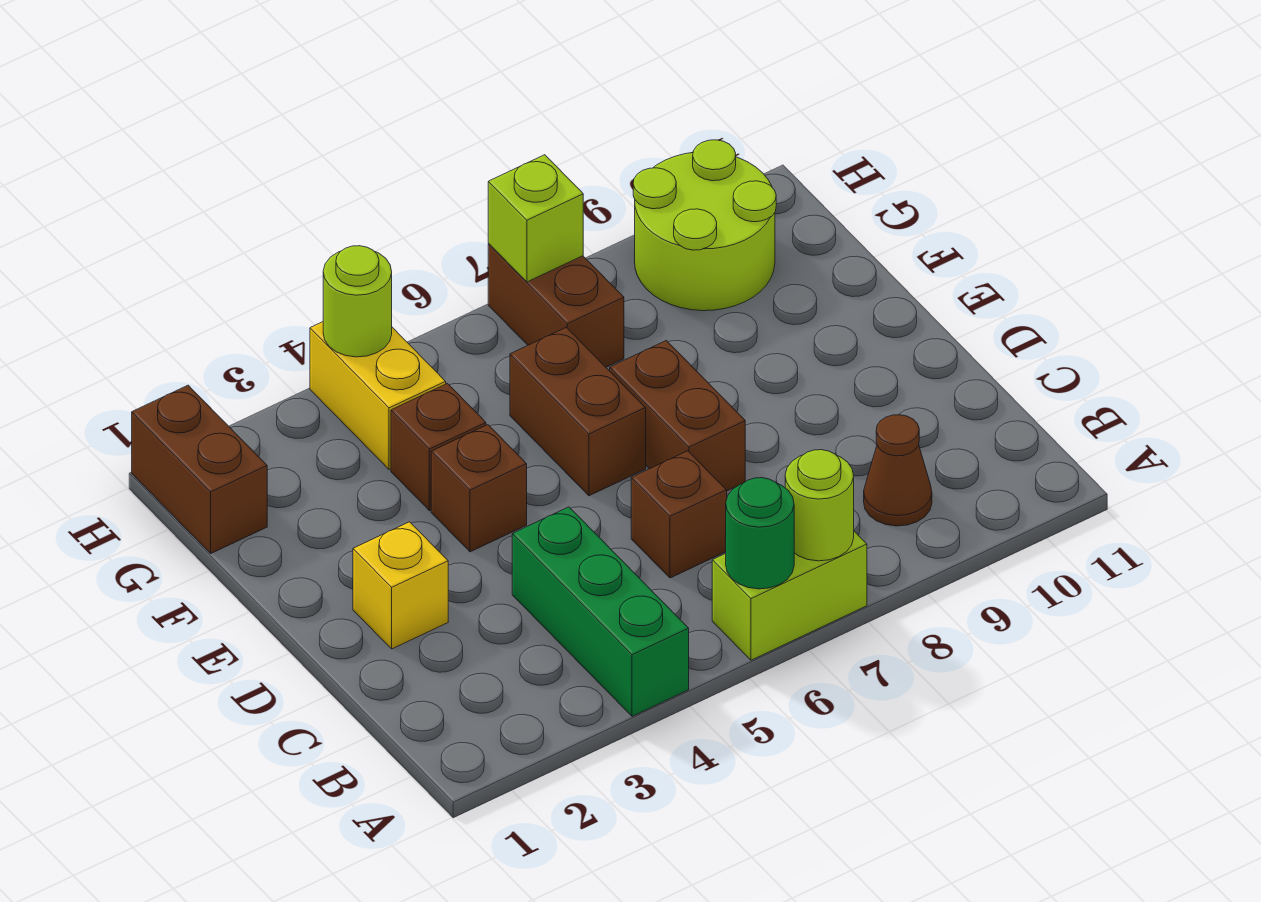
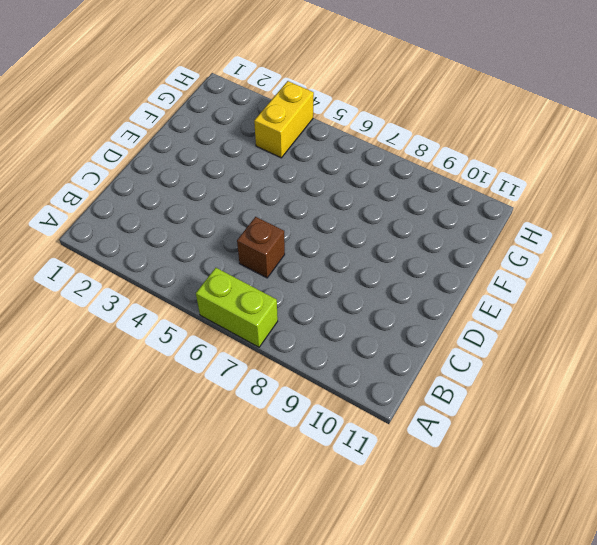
none -> green brick A4:C4 level 1
none -> brown cone B9 level 1
none -> yellow brick D2 level 1

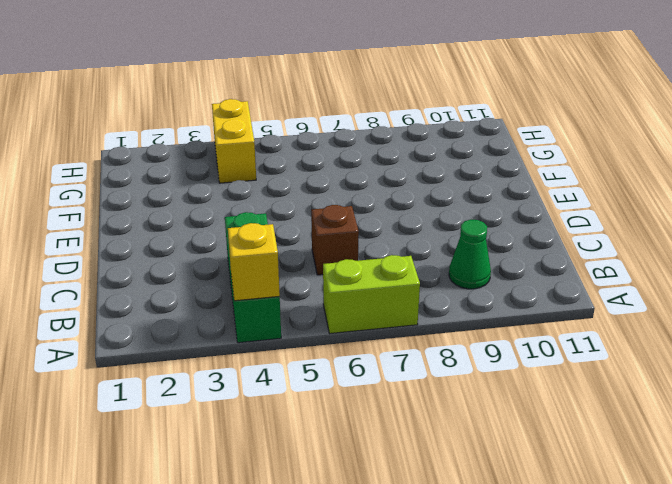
yellow brick A4 level 2 -> yellow brick D2 level 1
green cone B9 level 1 -> brown cone B9 level 1
none -> brown brick D7:E7 level 1
none -> brown brick E4 level 1
none -> brown brick E6:F6 level 1

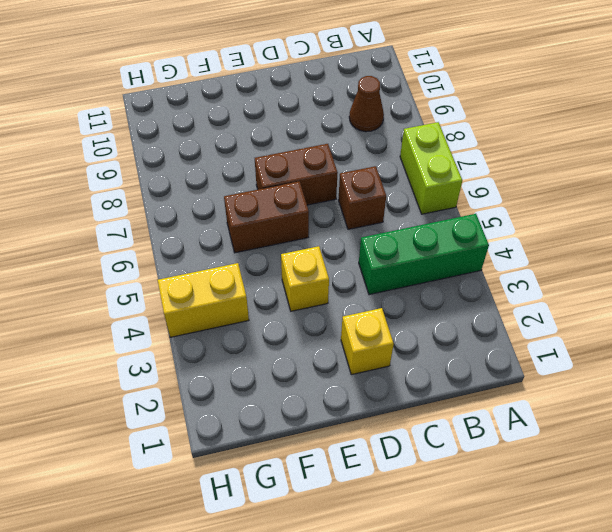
yellow brick E4 level 1 -> brown brick E4 level 1
none -> brown brick F4 level 1
none -> brown brick G1:H1 level 1
none -> brown brick G7:H7 level 1

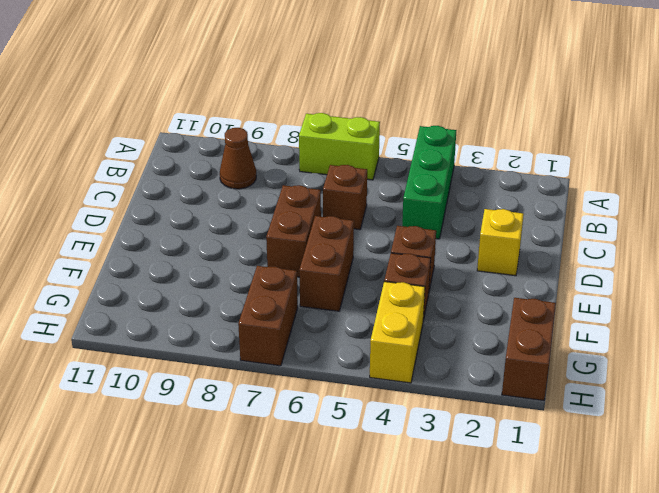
none -> lime round brick G9:H10 level 1
none -> green round brick A6 level 2
none -> lime round brick A7 level 2

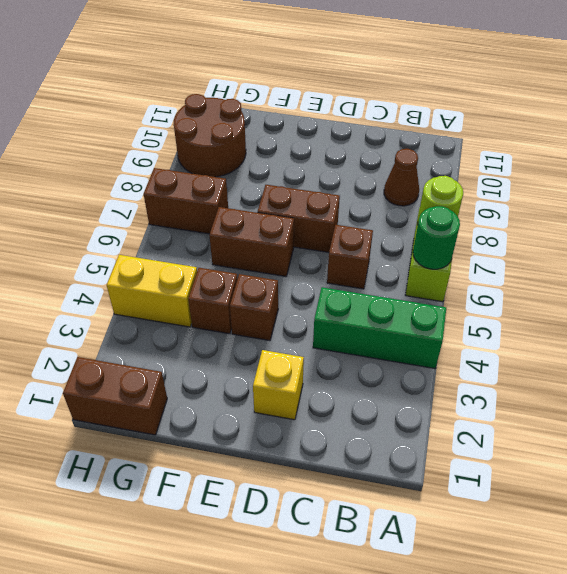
brown round brick G9:H10 level 1 -> lime round brick G9:H10 level 1
none -> lime round brick H4 level 2
none -> lime brick H7 level 2

